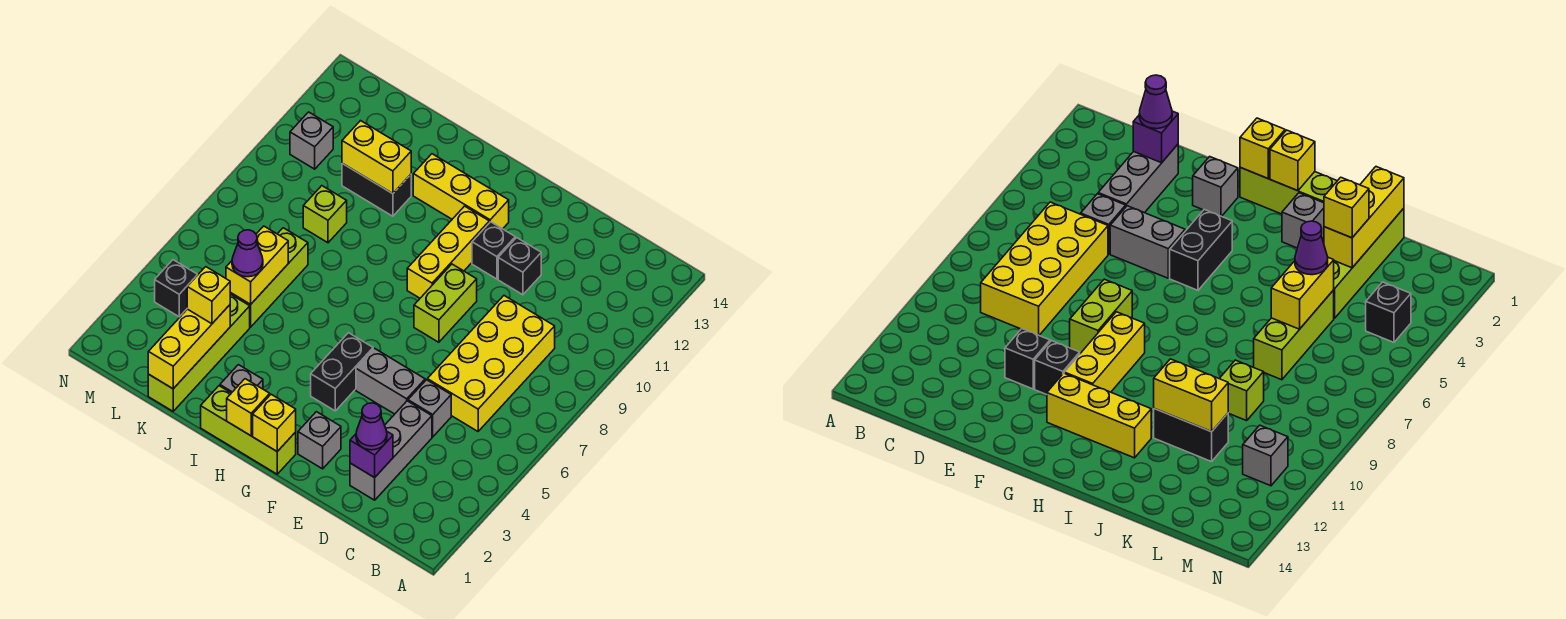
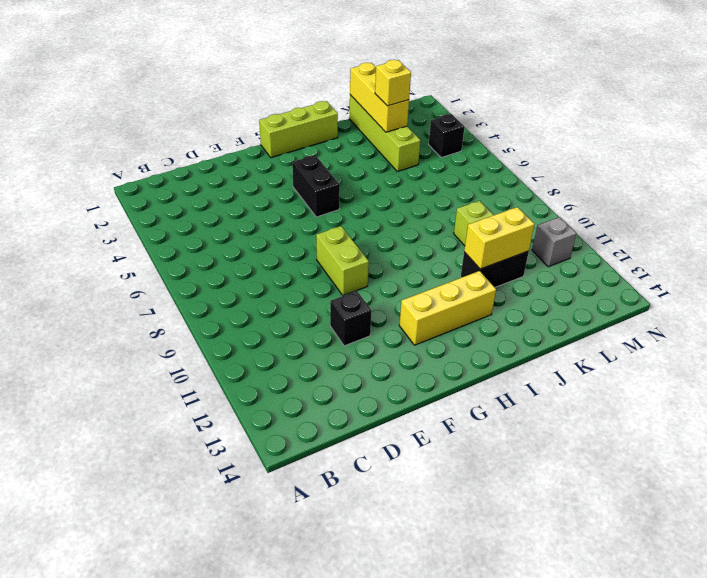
none -> yellow brick C6:D9 level 1
none -> grey brick D2:D4 level 1
none -> grey brick D5 level 1

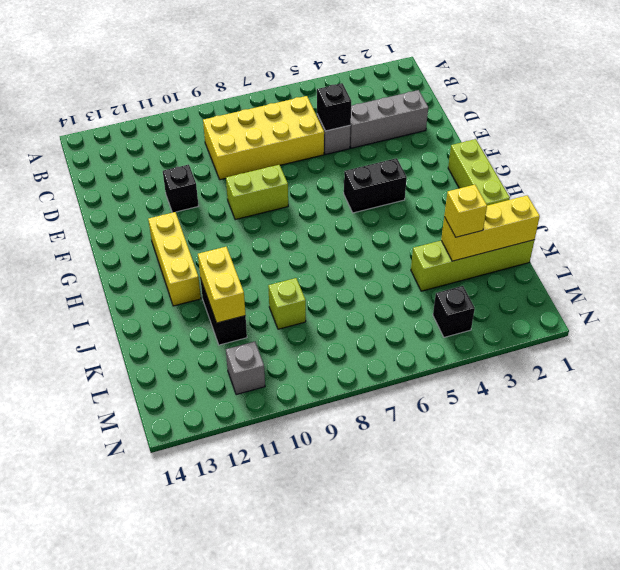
black brick D5 level 2 -> black brick F11 level 1
none -> grey brick E5:F5 level 1
none -> grey brick F2 level 1
none -> yellow brick G9:G11 level 1

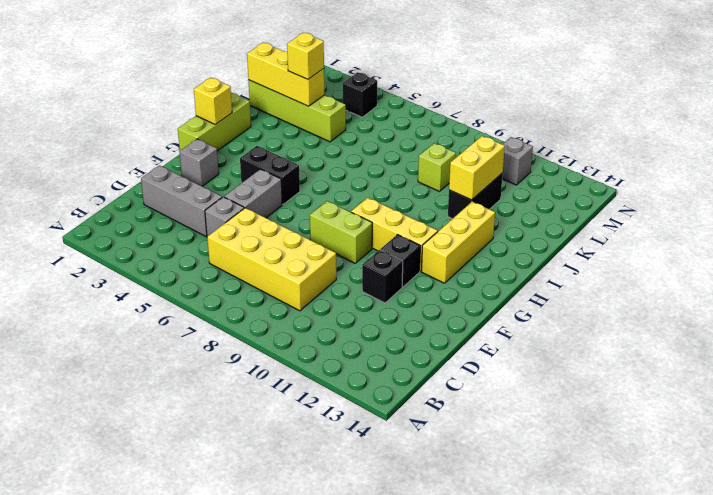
none -> grey brick I2 level 1
none -> lime brick K5:K7 level 1
none -> purple brick D2 level 2

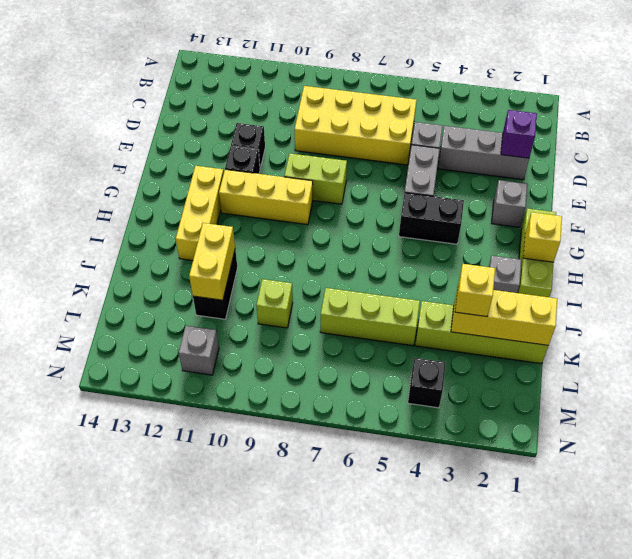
none -> yellow brick G1 level 2
none -> yellow brick K5:K6 level 2
none -> purple cone D2 level 3

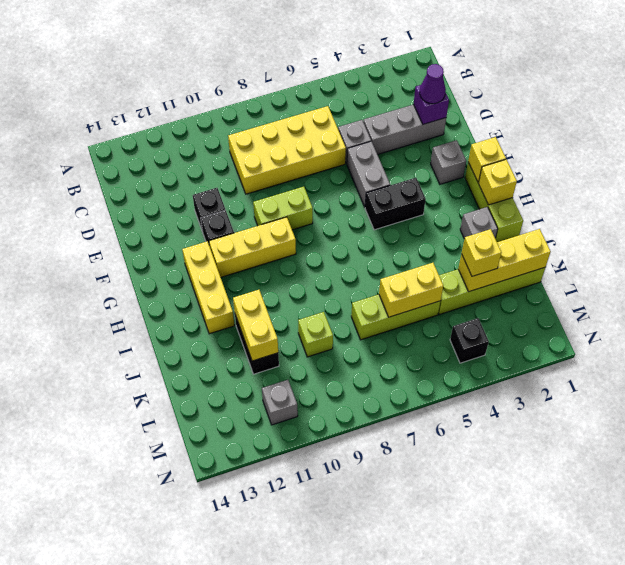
none -> purple cone K5 level 3

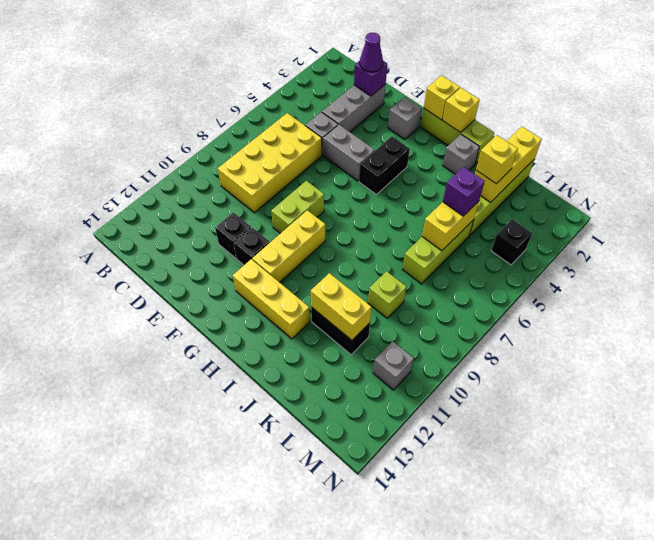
purple brick K5 level 3 -> purple cone K5 level 3

